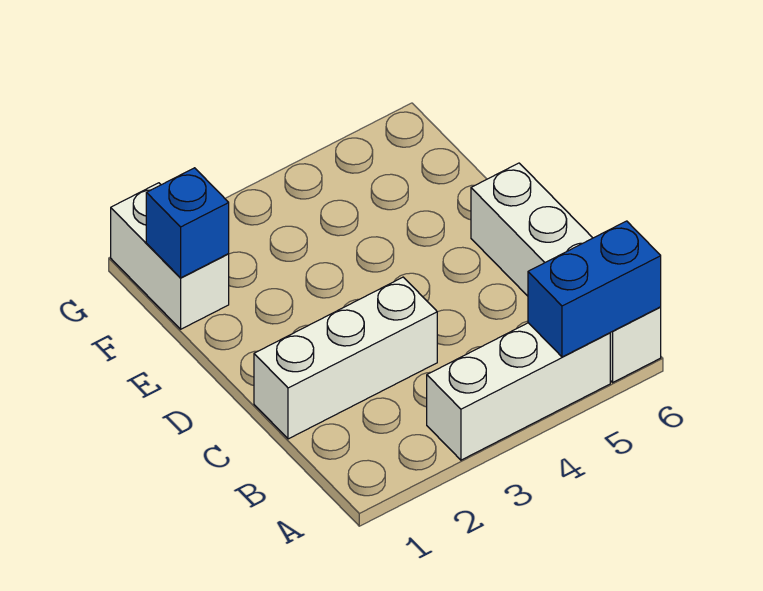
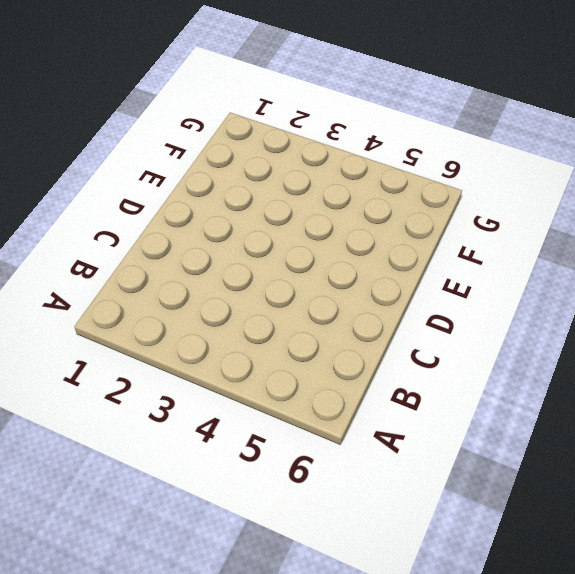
none -> white brick A3:A5 level 1
none -> white brick A6:D6 level 1

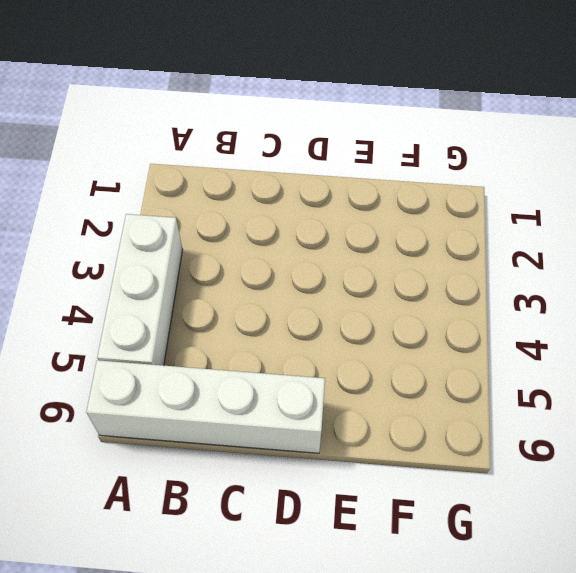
none -> white brick C1:C3 level 1
none -> white brick F1:G1 level 1

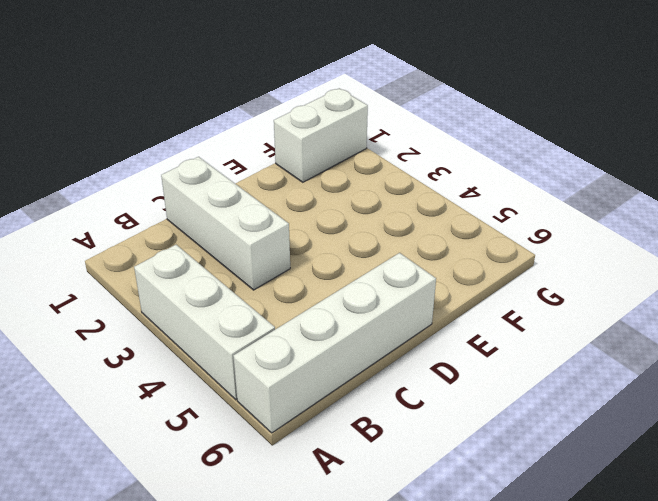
none -> blue brick A5:A6 level 2
none -> blue brick F1 level 2

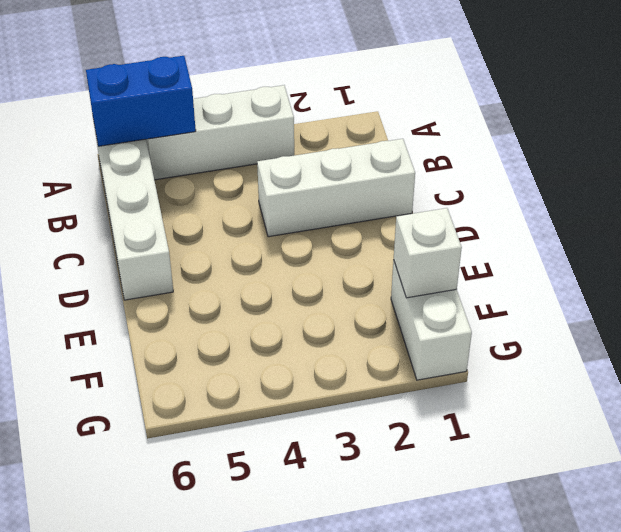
white brick F1 level 2 -> blue brick F1 level 2

